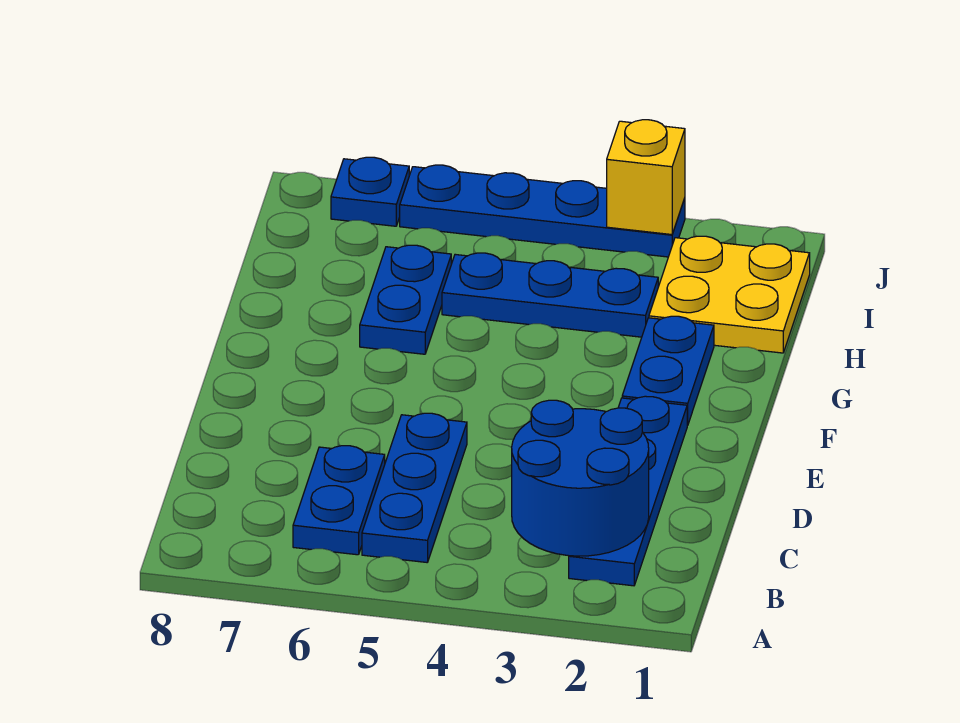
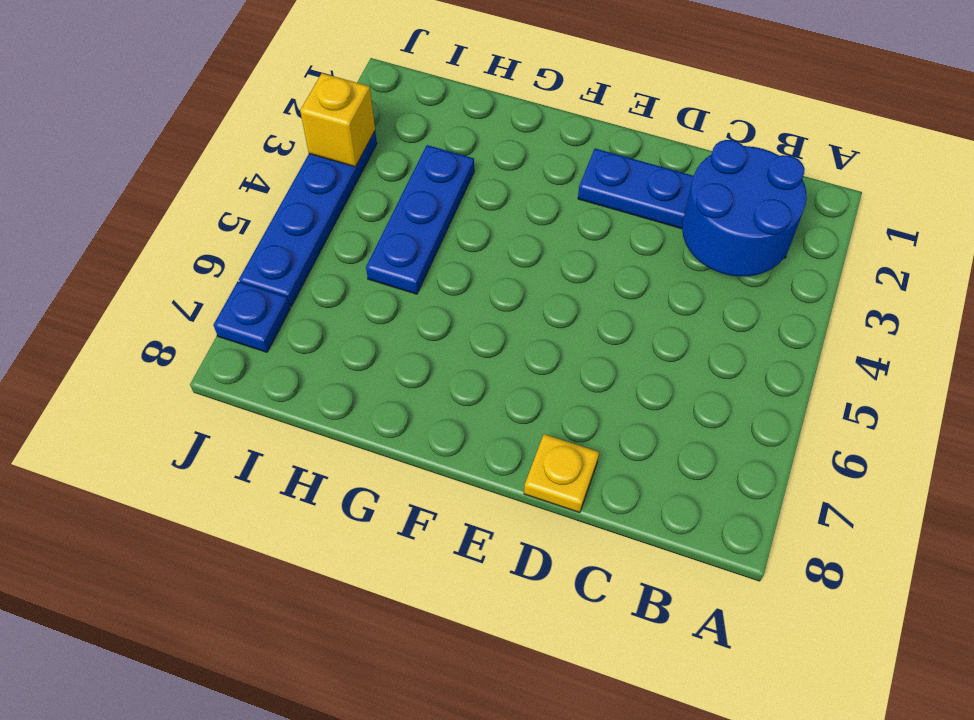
yellow plate D8 level 1 -> none
none -> blue plate B5:D5 level 1
none -> blue plate B6:C6 level 1

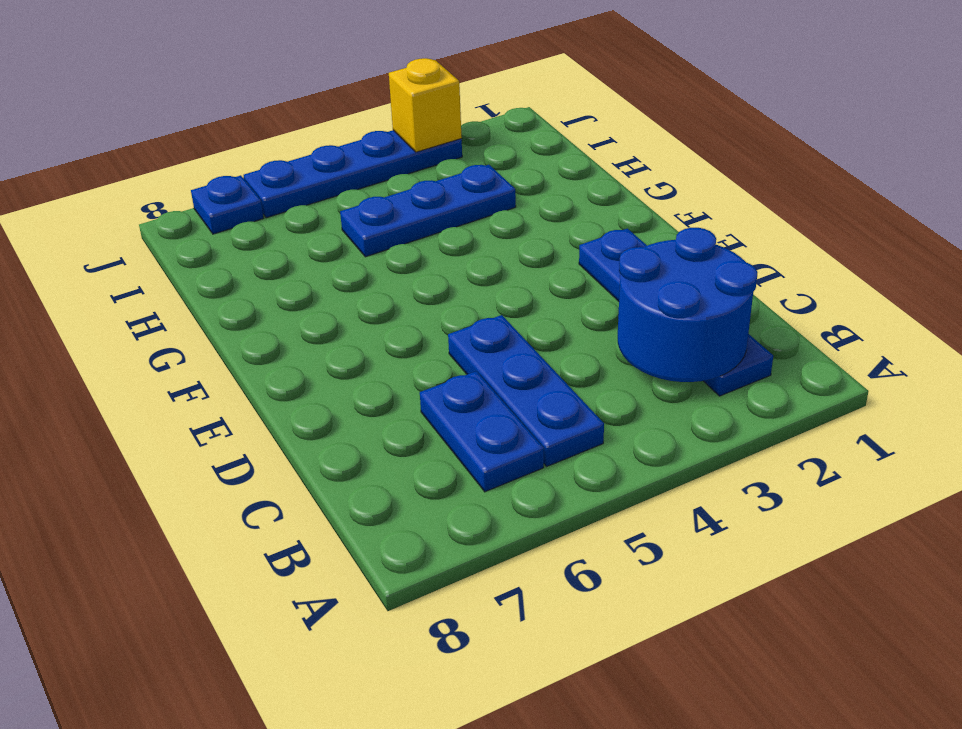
none -> blue plate F2:G2 level 1
none -> blue plate G6:H6 level 1

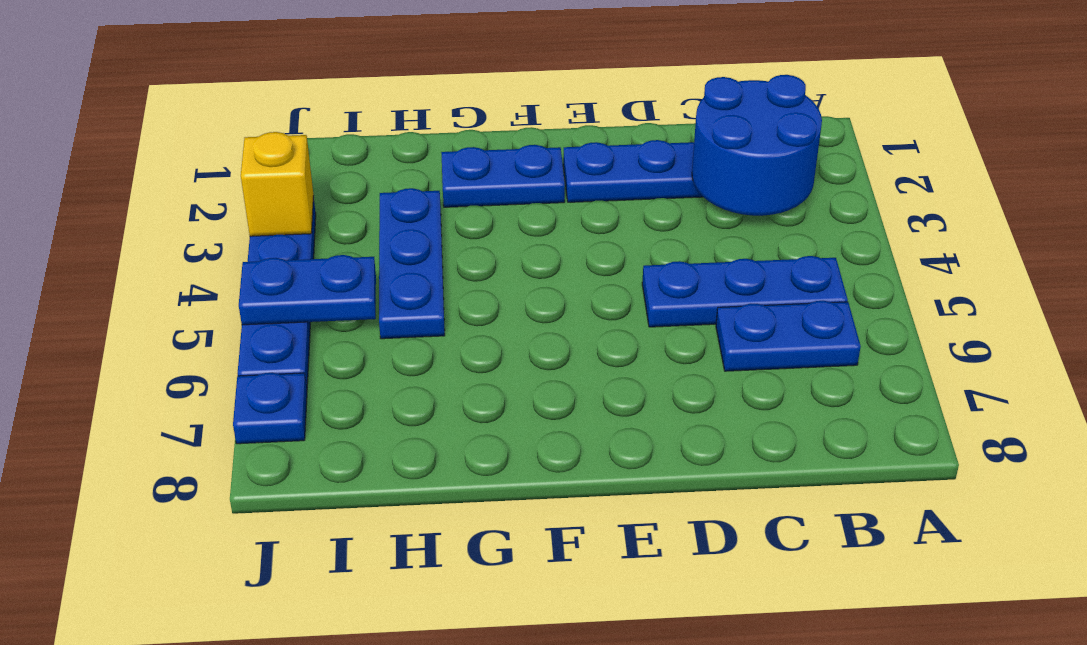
blue plate I5:J5 level 2 -> blue plate G6:H6 level 1
none -> yellow plate H1:I2 level 1

